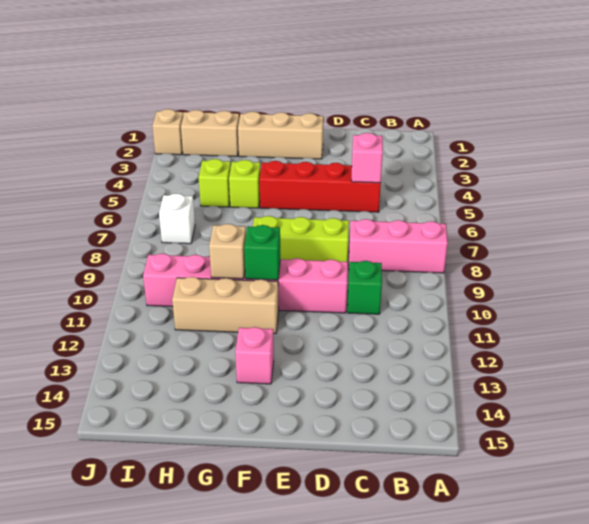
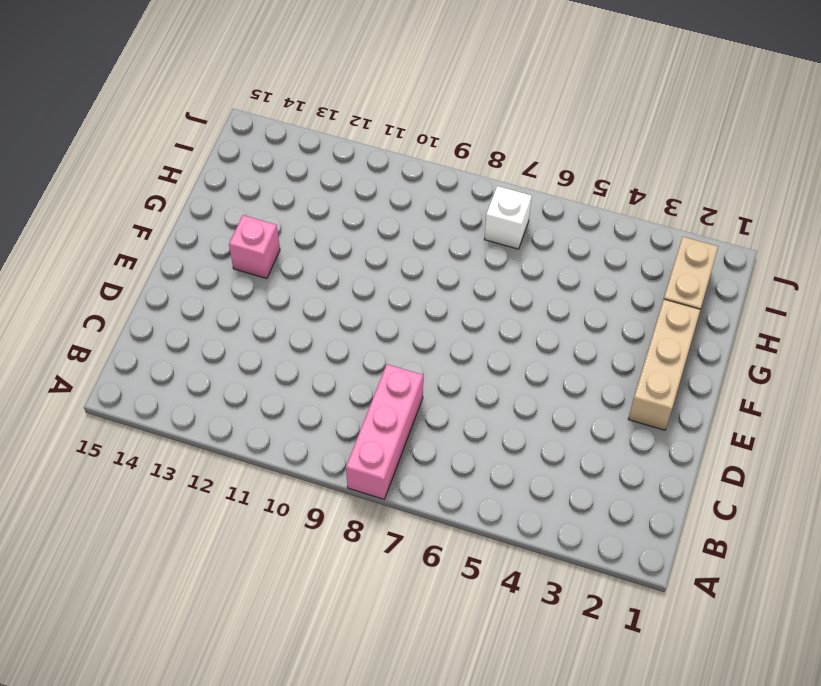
none -> red brick C5:F5 level 1
none -> green brick C10 level 1
none -> lime brick D8:F8 level 1

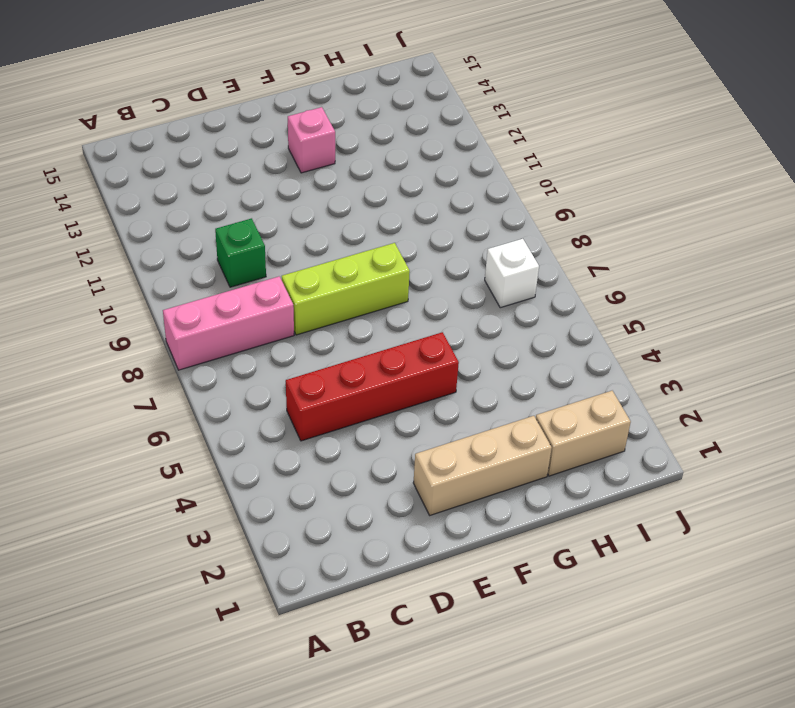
none -> pink brick D10:I10 level 1
none -> tan brick F11:H11 level 1
none -> lime brick G5 level 1

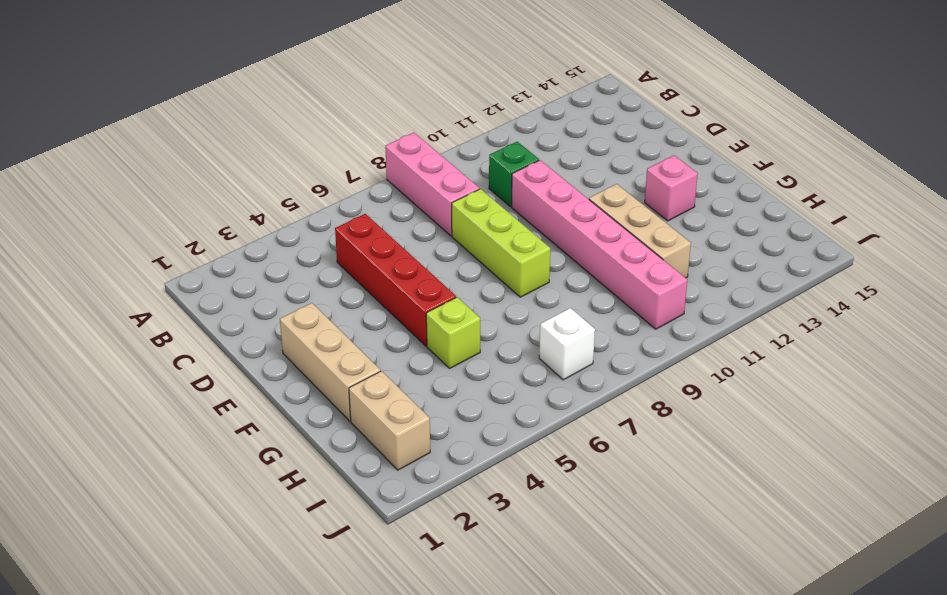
none -> lime brick H5 level 1
none -> tan brick J2 level 1
none -> pink brick C5 level 2

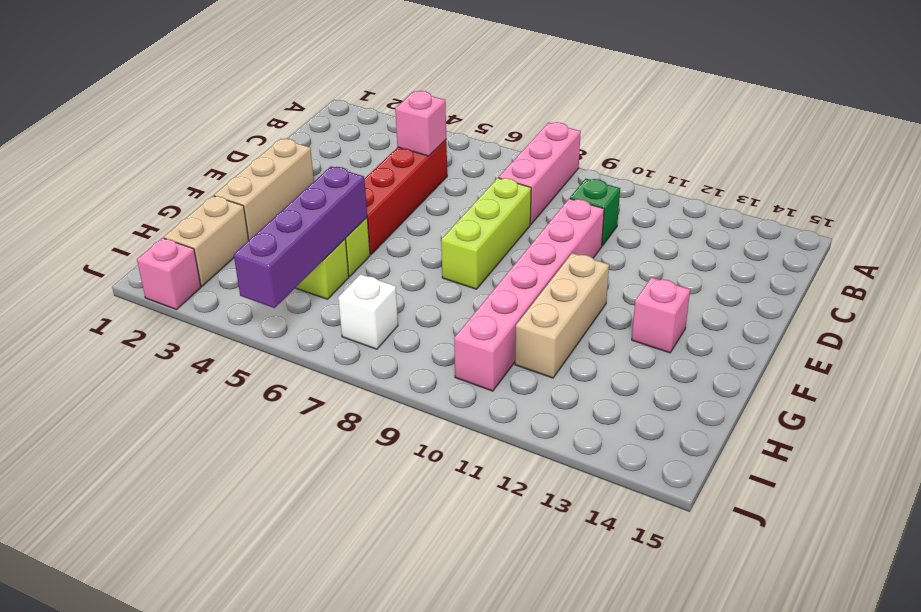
purple brick G5:J5 level 2 -> none
pink brick J2 level 1 -> tan brick J2 level 1
none -> green brick F10 level 2
none -> tan brick G10 level 2

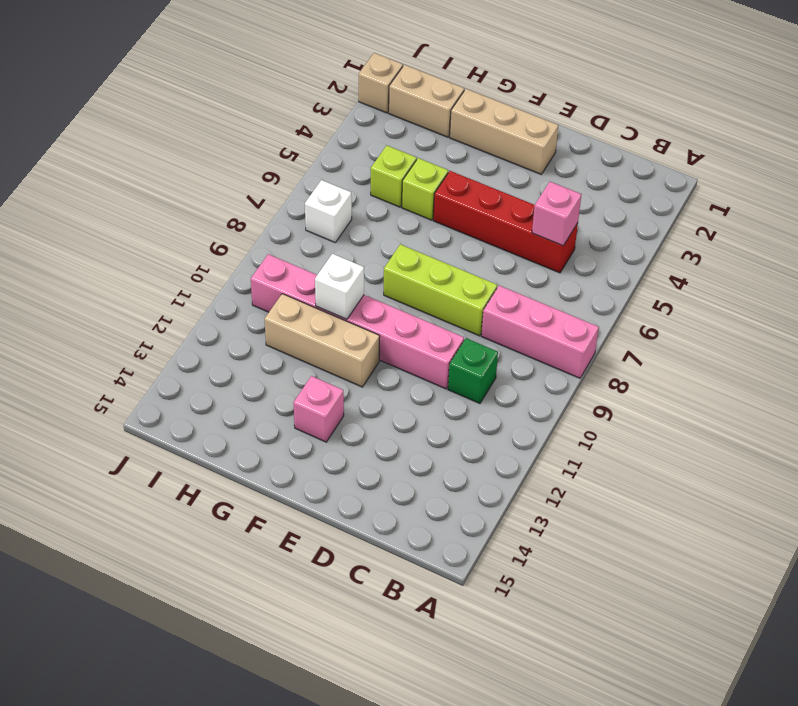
white brick G10 level 2 -> tan brick G10 level 2
none -> green brick F10 level 2

